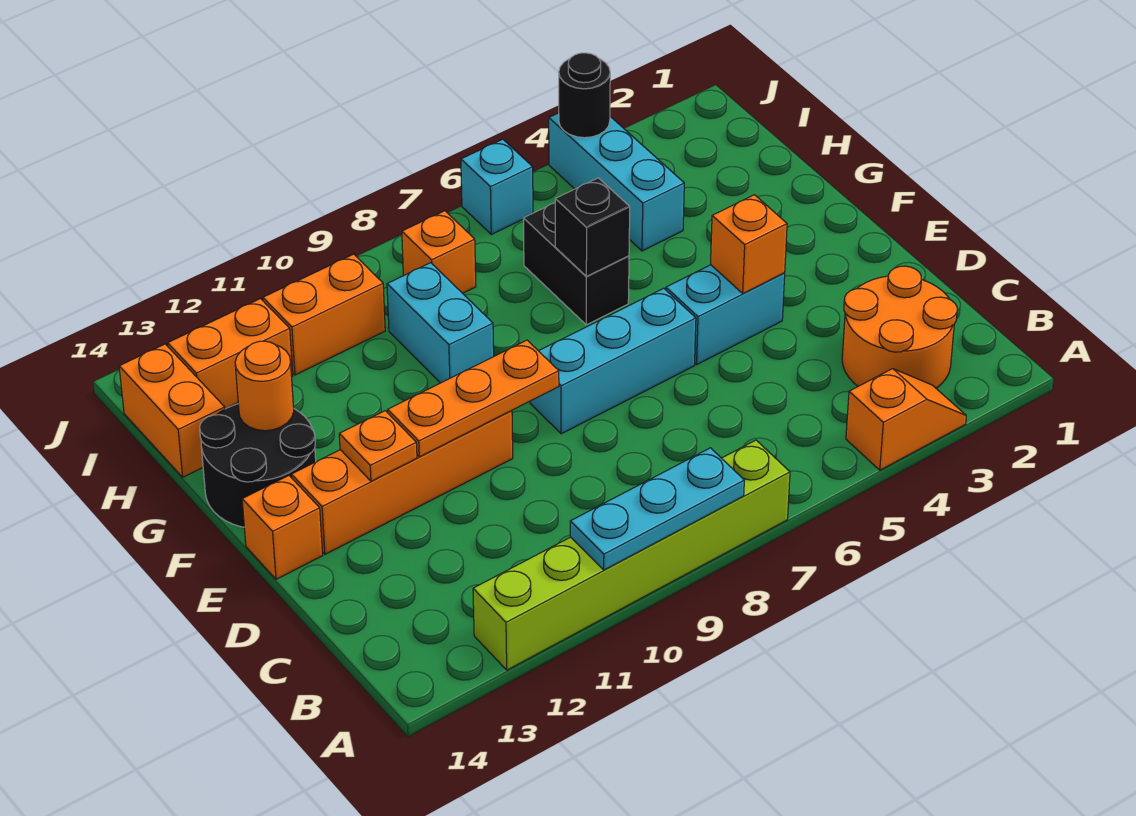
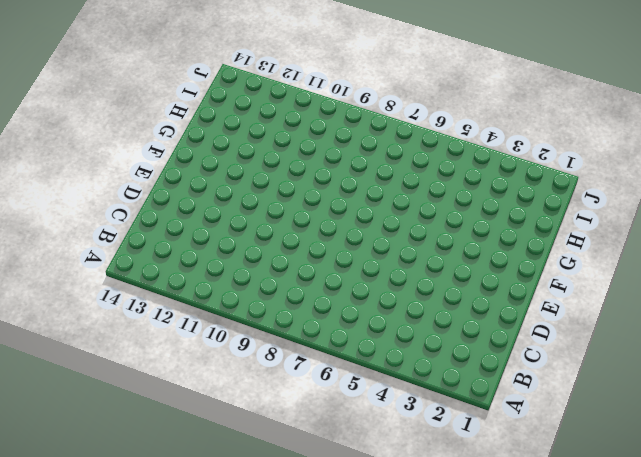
none -> orange slope A3:A4 level 1 top 4
none -> lime brick A7:A12 level 1
none -> orange round brick B2:C3 level 1

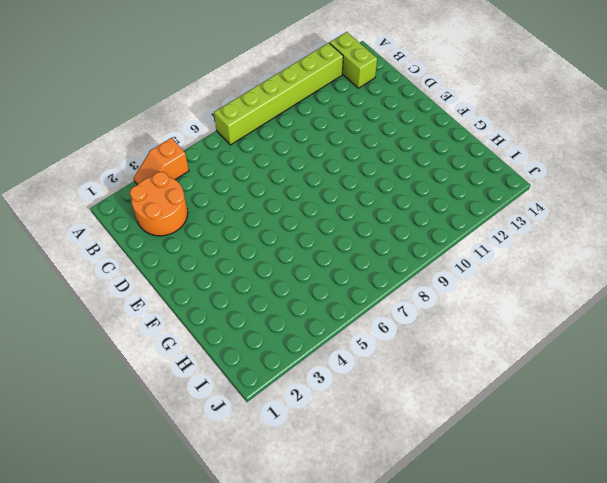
lime brick A13:B13 level 1 -> none
none -> cyan brick E4:E5 level 1
none -> cyan brick E6:E8 level 1
none -> orange brick E10:E13 level 1

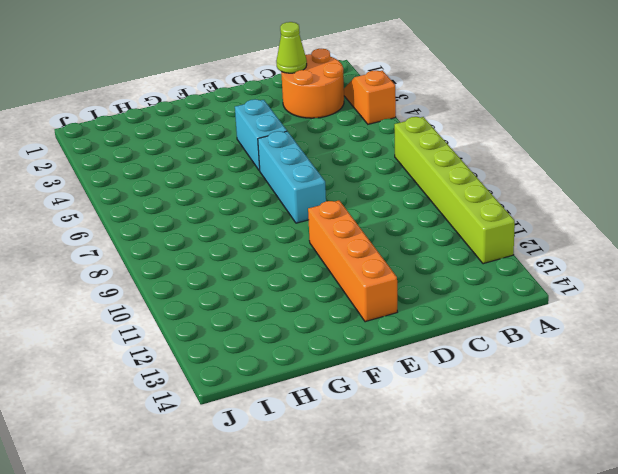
lime cone C2 level 2 -> none
none -> orange brick E14 level 1
none -> black round brick F13:G14 level 1
none -> black brick G6:H6 level 1

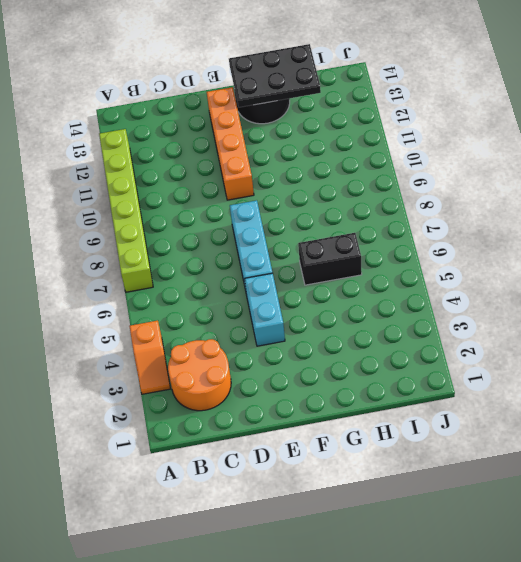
black plate F13:H14 level 2 -> orange round brick G13 level 2
none -> orange brick E14 level 1
none -> cyan brick G9:H9 level 1
none -> cyan brick H4:J4 level 1

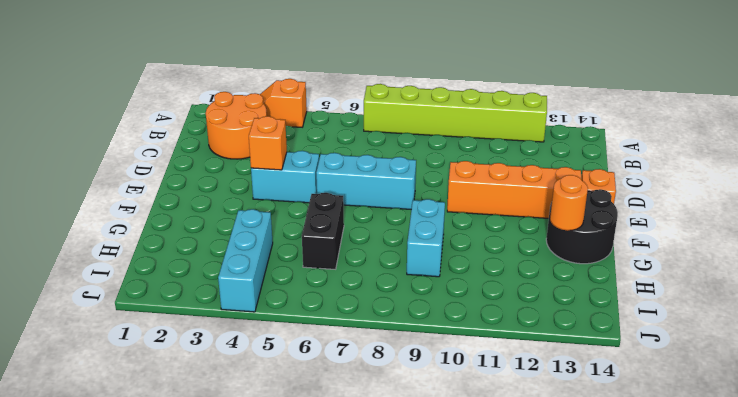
none -> orange brick H14:I14 level 1
none -> orange brick I8 level 1
none -> orange brick I10:I11 level 1

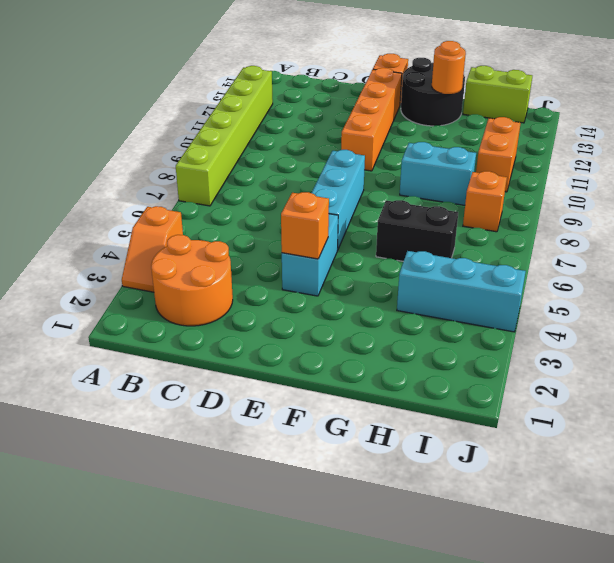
lime brick H14:I14 level 1 -> orange brick H14:I14 level 1
none -> orange brick I12:I13 level 1
none -> cyan brick J6 level 1
none -> cyan plate A8:A10 level 2

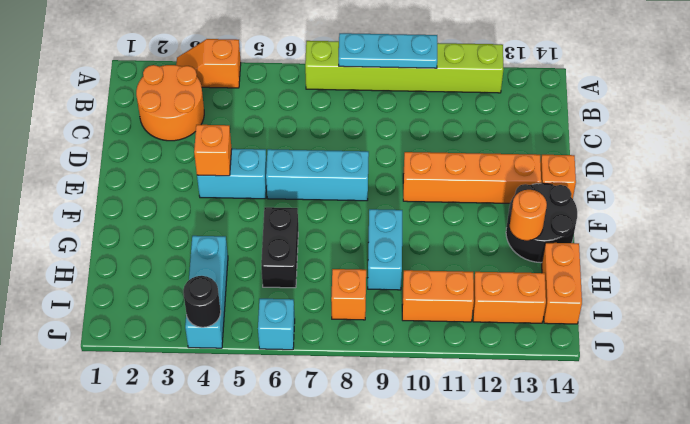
none -> orange plate E9:E11 level 2
none -> orange plate E12 level 2
none -> black brick G6 level 2

